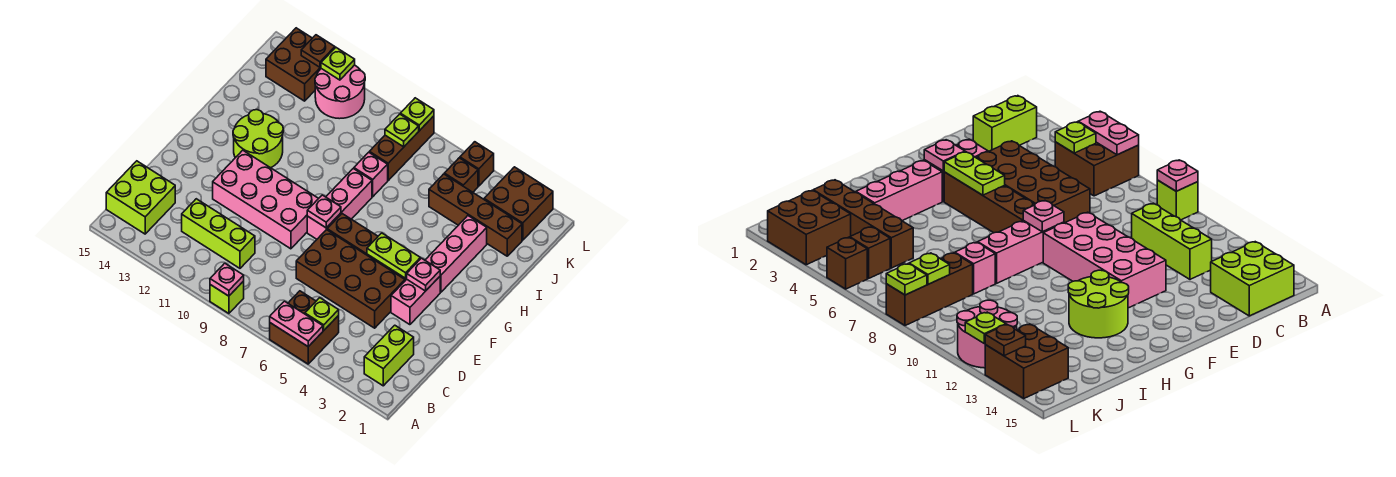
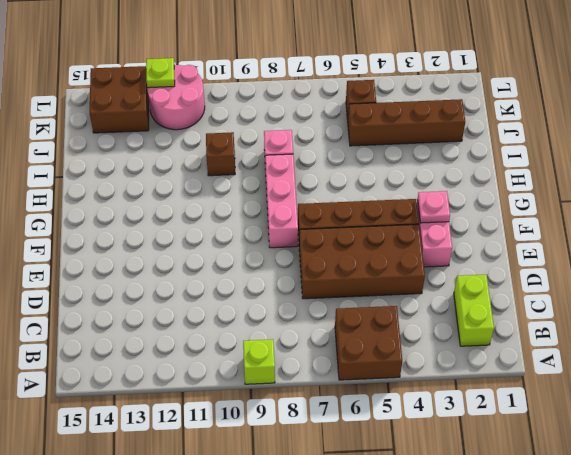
brown brick I10 level 1 -> brown brick L5 level 1
none -> lime brick B14:C15 level 1
none -> lime brick C10:C12 level 1
none -> pink brick E9:F12 level 1
none -> pink brick G3:I3 level 1

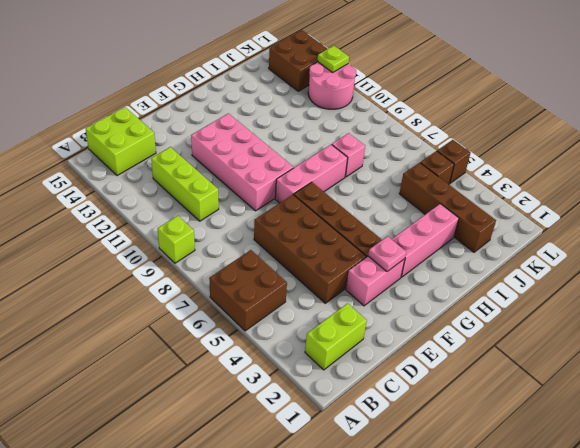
none -> lime round brick G12:H13 level 1
none -> brown brick J8:L8 level 1
none -> brown brick K2:L3 level 1
none -> pink plate A5:A6 level 2

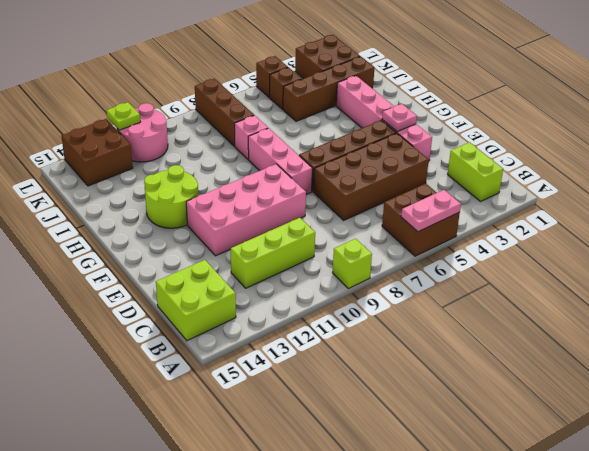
none -> pink plate A9 level 2
none -> lime plate B5 level 2
none -> lime plate F4:F5 level 2
none -> pink plate F8 level 2

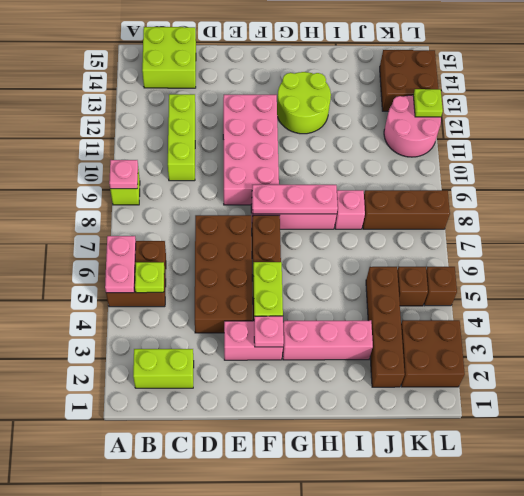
pink plate F8:H8 level 2 -> pink plate F8 level 2
none -> lime plate K8 level 2
none -> lime plate L8 level 2
none -> brown plate L13 level 2

